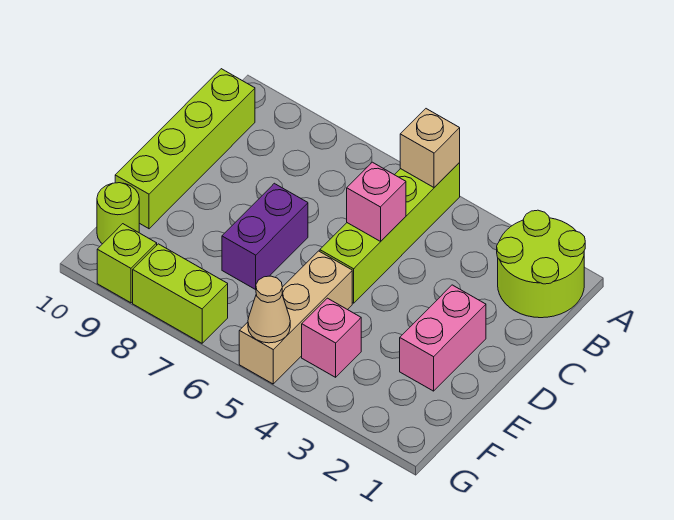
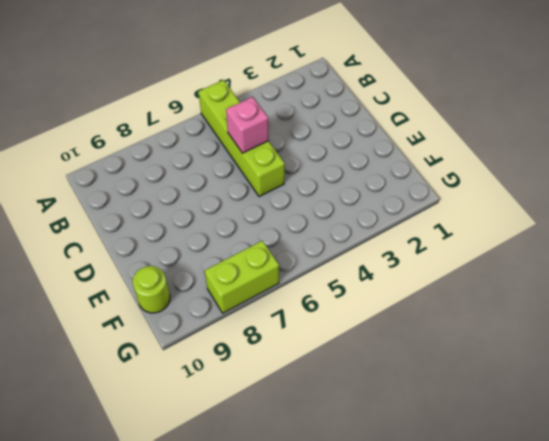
none -> lime round brick A1:B2 level 1
none -> lime brick B10:E10 level 1
none -> pink brick D2:E2 level 1

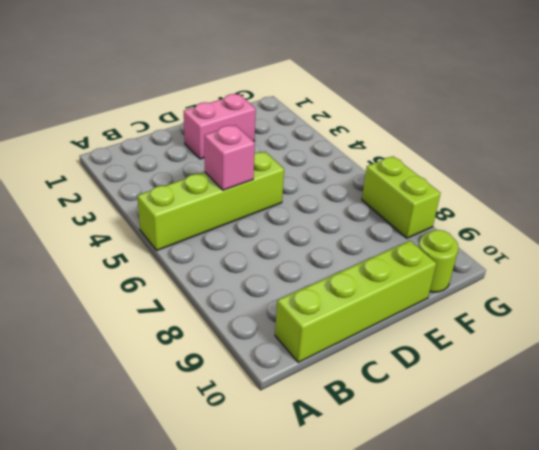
none -> lime round brick A1:B2 level 1
none -> purple brick D7:E7 level 1
none -> tan brick E5:G5 level 1

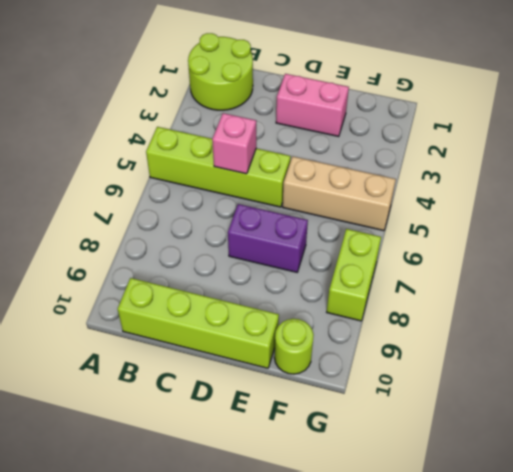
none -> pink brick F4 level 1
none -> lime brick G9 level 1
none -> tan brick A5 level 2

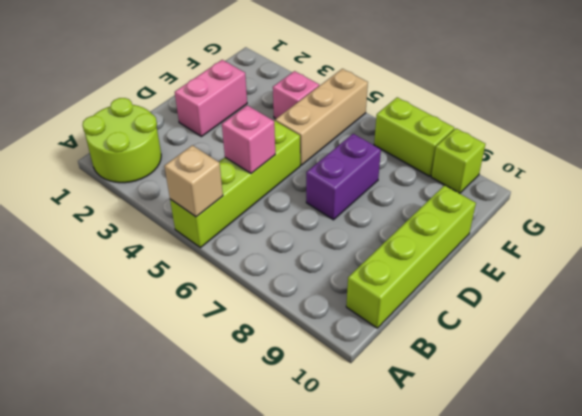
none -> lime round brick F10 level 1
none -> tan cone G5 level 2

